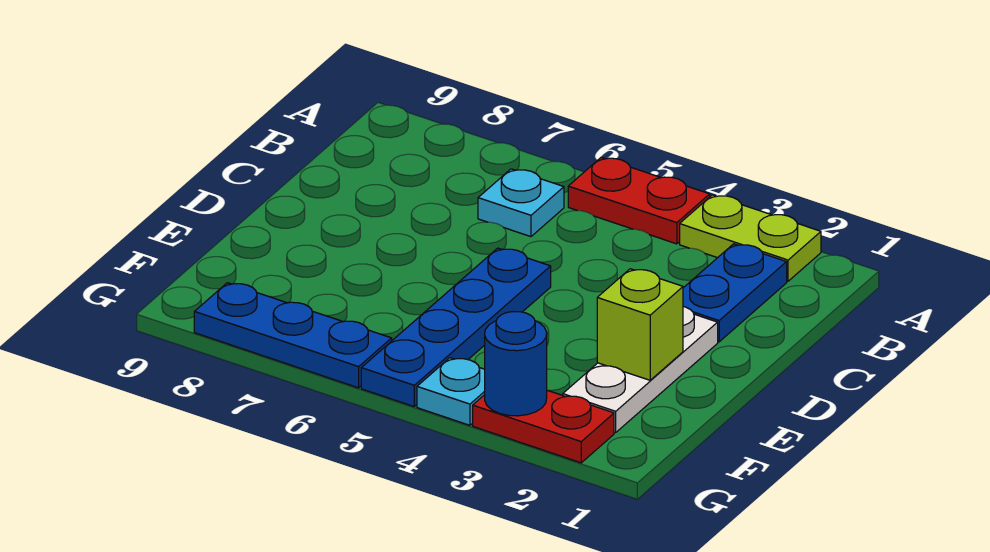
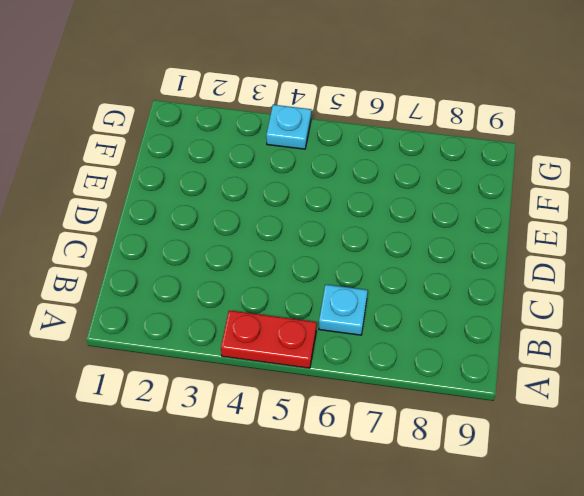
none -> lime plate A2:A3 level 1
none -> blue plate B2:C2 level 1

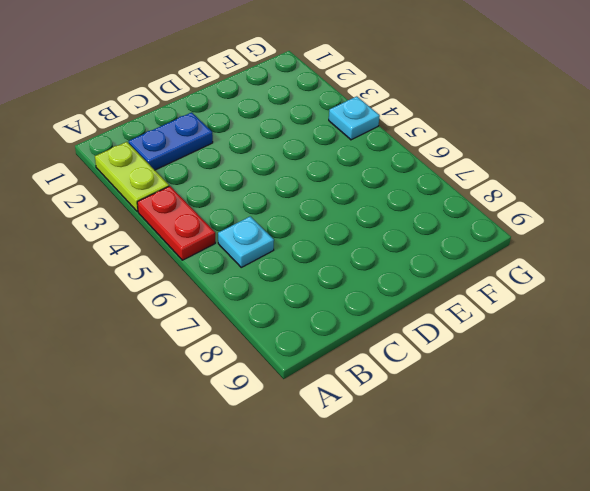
none -> white plate D2:F2 level 1
none -> blue plate D5:G5 level 1

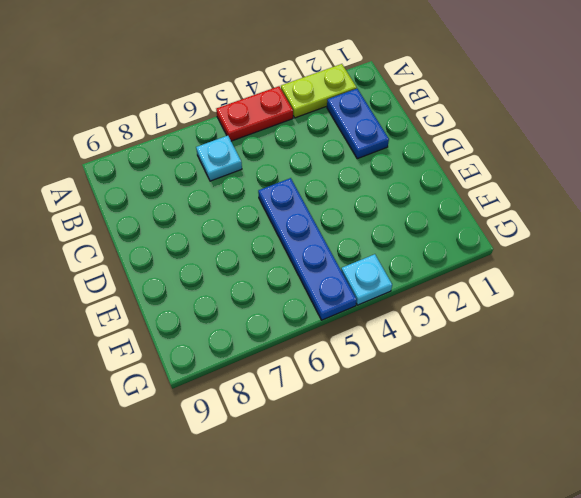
none -> white plate D2:F2 level 1
none -> red plate G2:G3 level 1

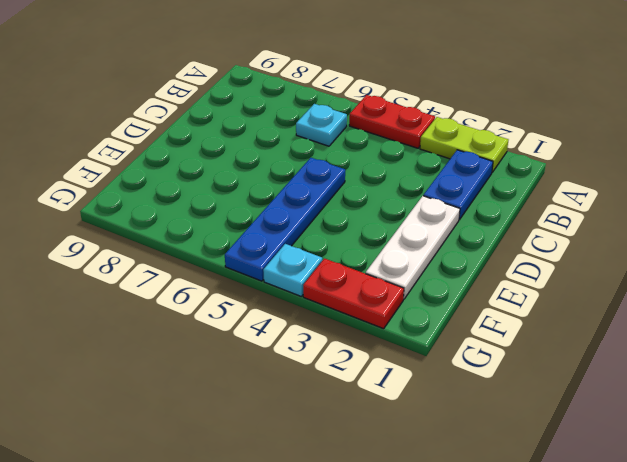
none -> blue plate G6:G8 level 1
none -> lime brick E2 level 2

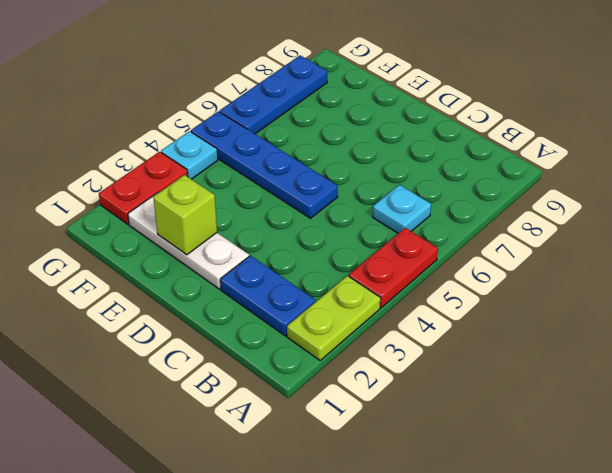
none -> blue round brick G3 level 2

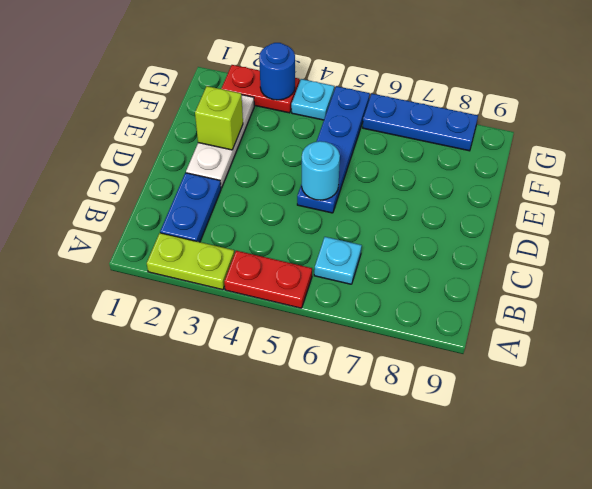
cyan round brick D5 level 2 -> none

